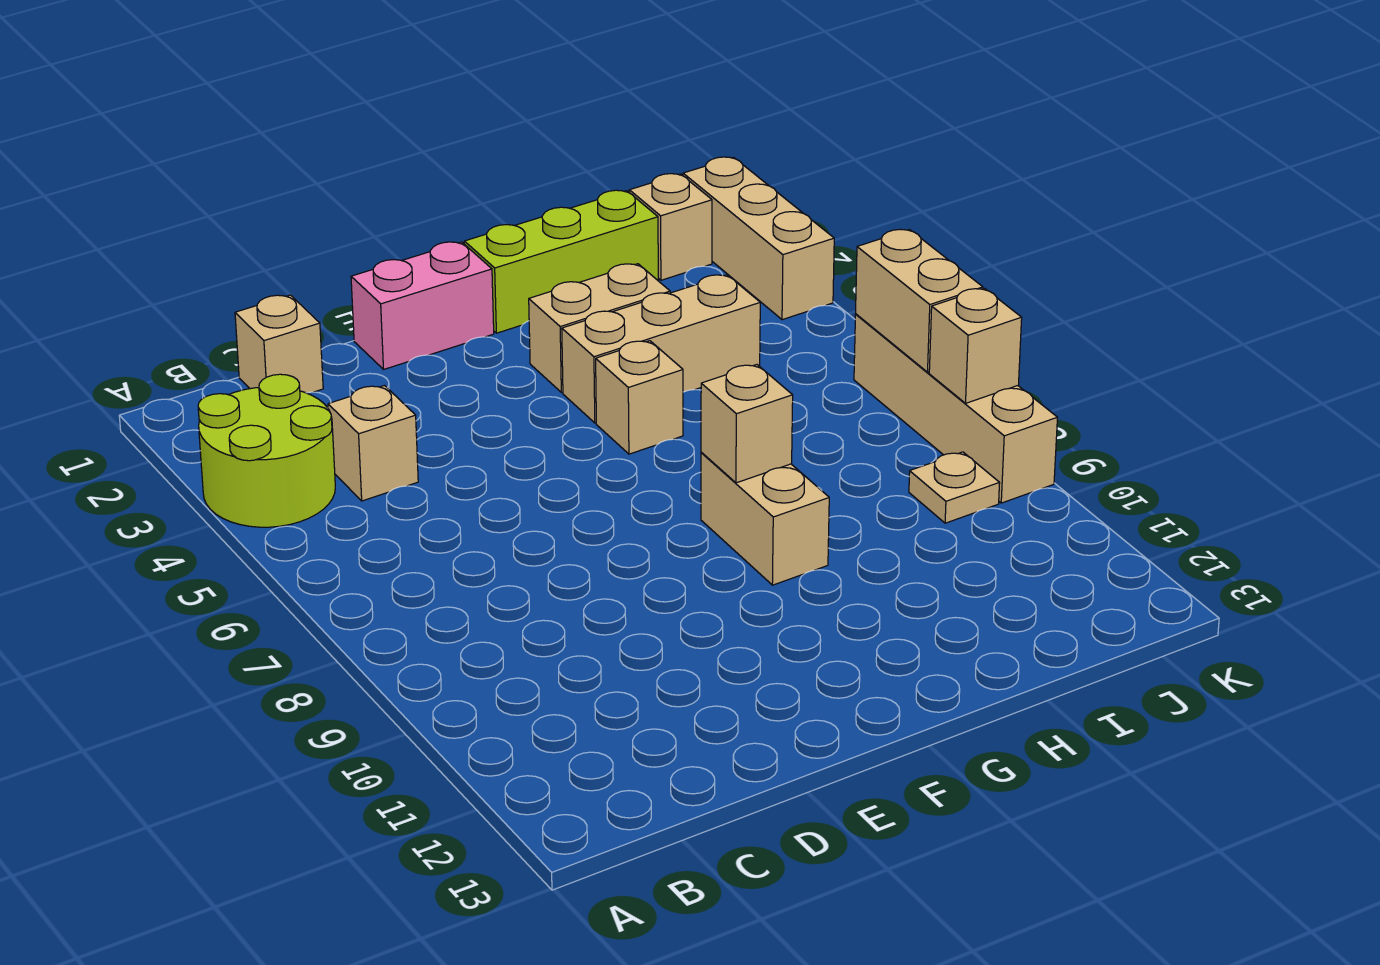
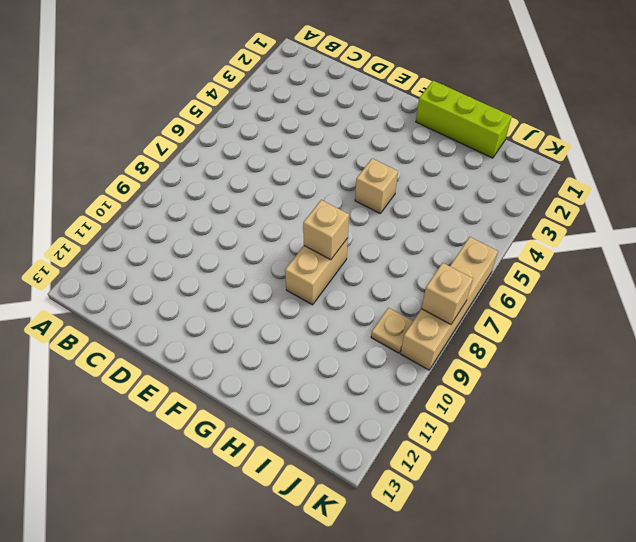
none -> lime round brick A3:B4 level 1
none -> tan brick C1 level 1
none -> tan brick C4 level 1

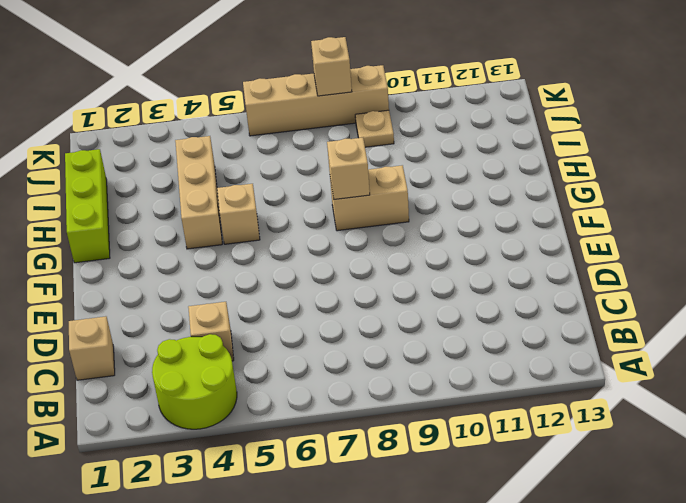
none -> pink brick E1:F1 level 1
none -> tan brick G3:H3 level 1
none -> tan brick J1 level 1

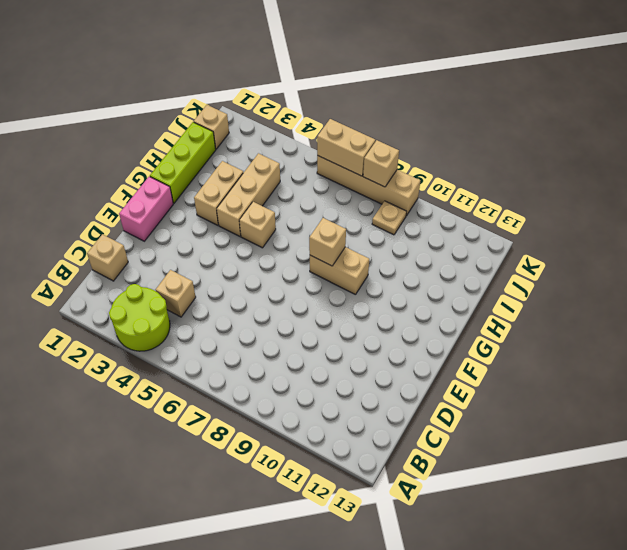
none -> tan brick K1:K3 level 1

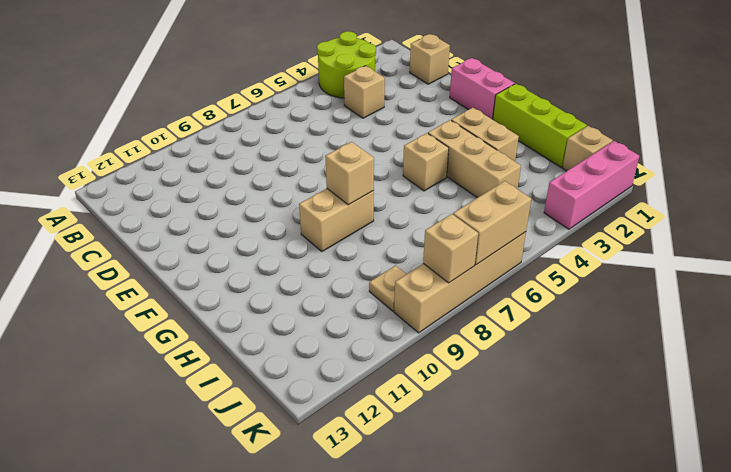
pink brick K1:K3 level 1 -> tan brick K1:K3 level 1

